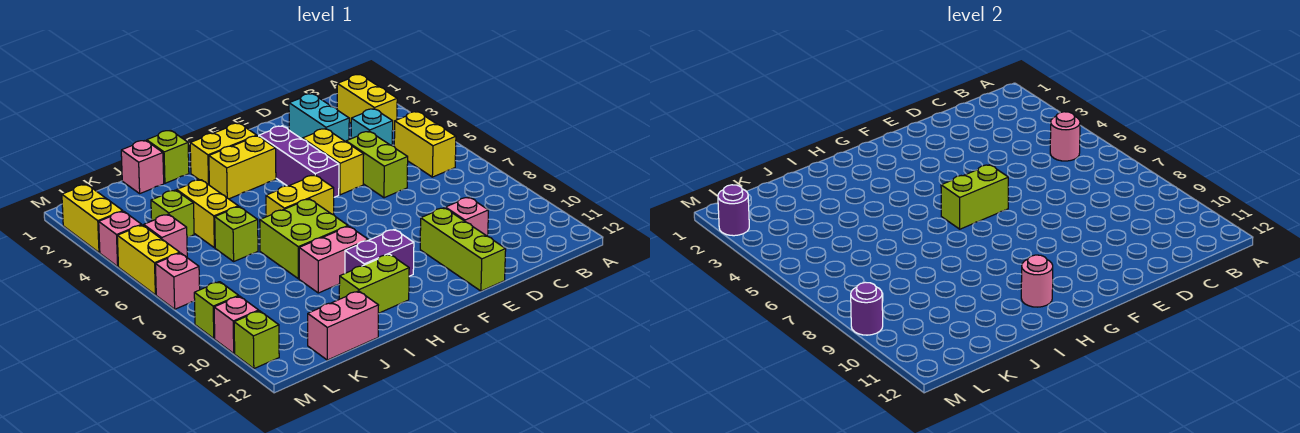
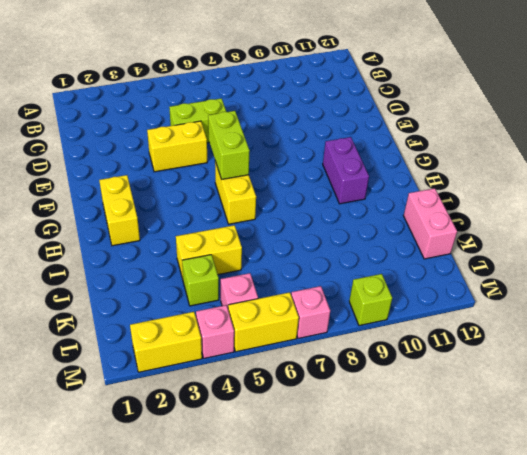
none -> yellow brick B2:B3 level 1
none -> yellow brick B5:B6 level 1
none -> cyan brick C4 level 1
none -> cyan brick D2:D3 level 1

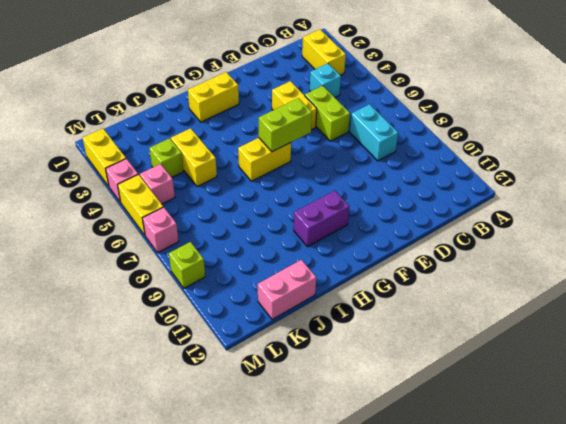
cyan brick C7:C8 level 1 -> cyan brick D2:D3 level 1
none -> yellow brick B5:B6 level 1
none -> pink brick D10 level 1
none -> lime brick E10:E12 level 1
none -> purple brick F3:F5 level 1

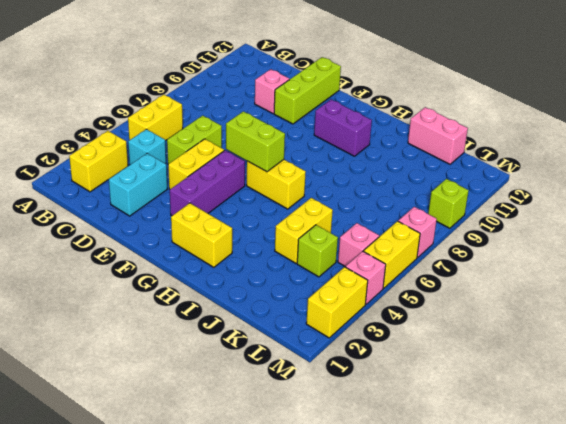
none -> yellow brick G3:H3 level 1
none -> lime brick H7:I8 level 1
none -> pink brick H9:I9 level 1
none -> lime brick H11:I11 level 1

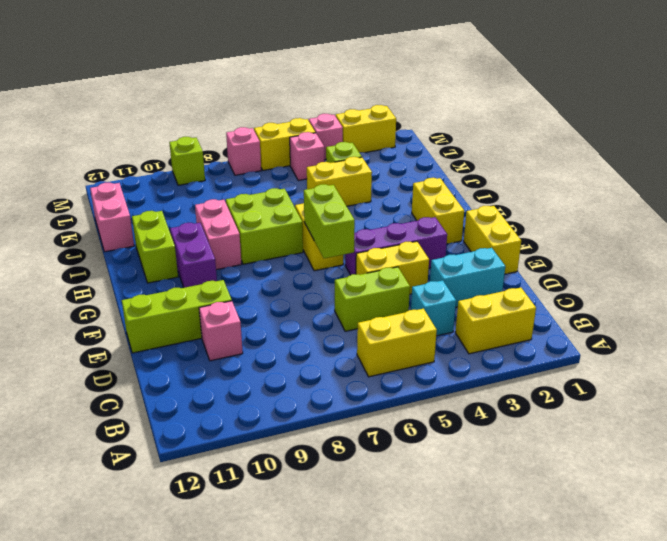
yellow brick E1:F1 level 1 -> yellow brick G3:H3 level 1
none -> lime brick I1 level 1
none -> pink brick J1 level 1
none -> lime brick J6 level 1
none -> pink brick M10 level 1

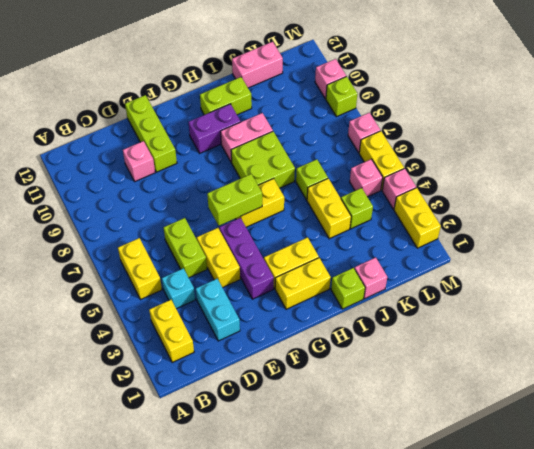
none -> lime brick M11 level 1
none -> pink round brick B5 level 2
none -> pink round brick H11 level 2
none -> purple round brick M2 level 2

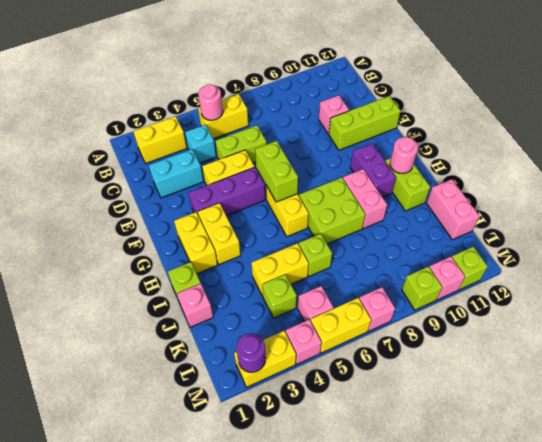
none -> purple round brick M9 level 2

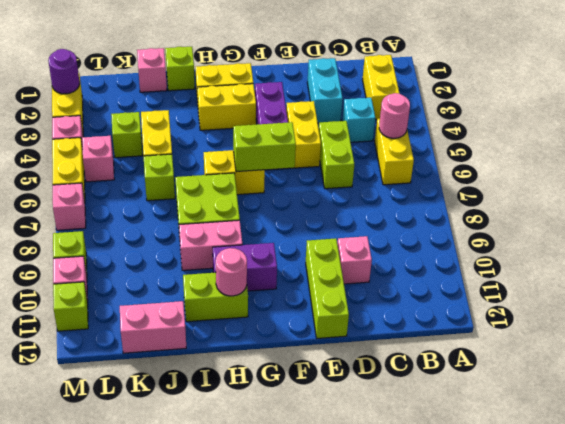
none -> purple round brick M9 level 2

